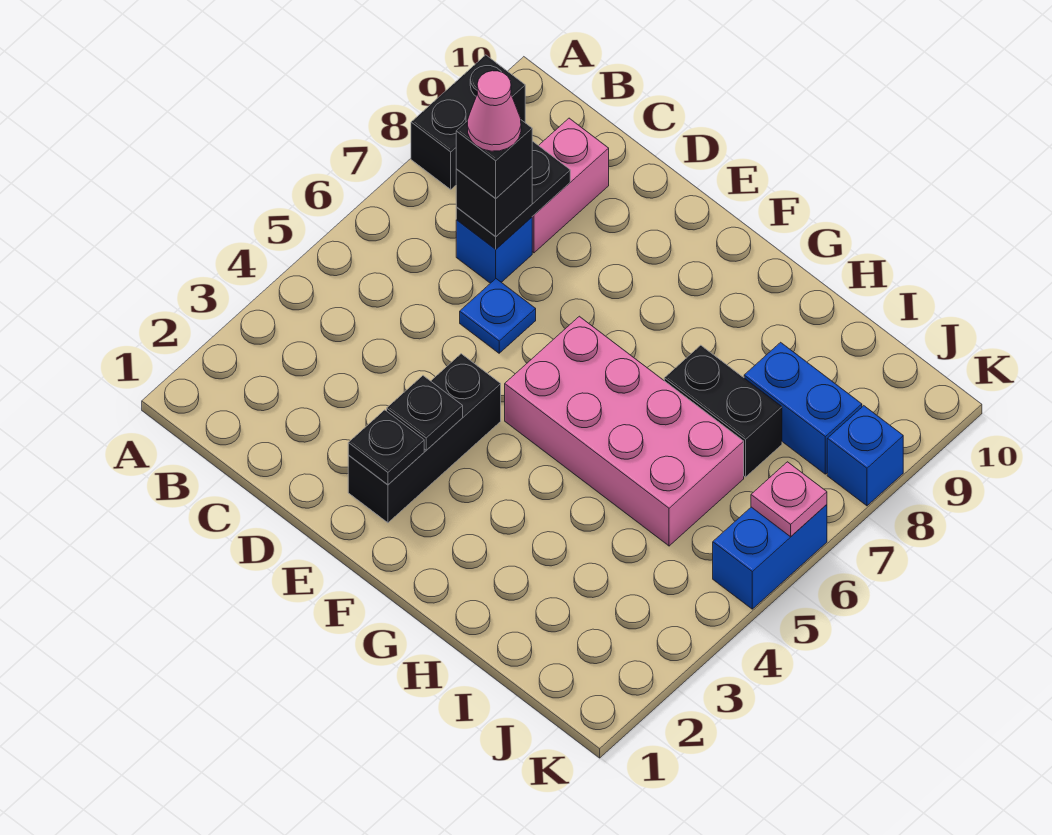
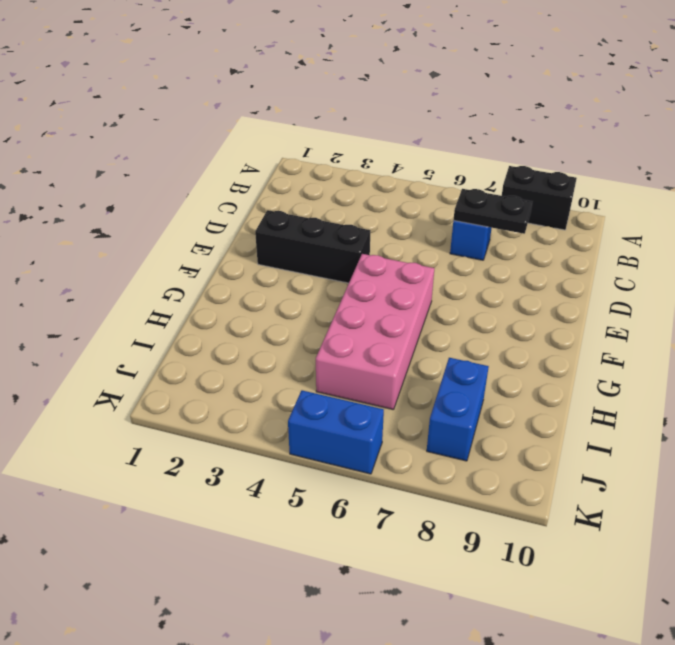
none -> pink brick C8:C9 level 1
none -> blue plate D6 level 1
none -> black brick H7:I7 level 1

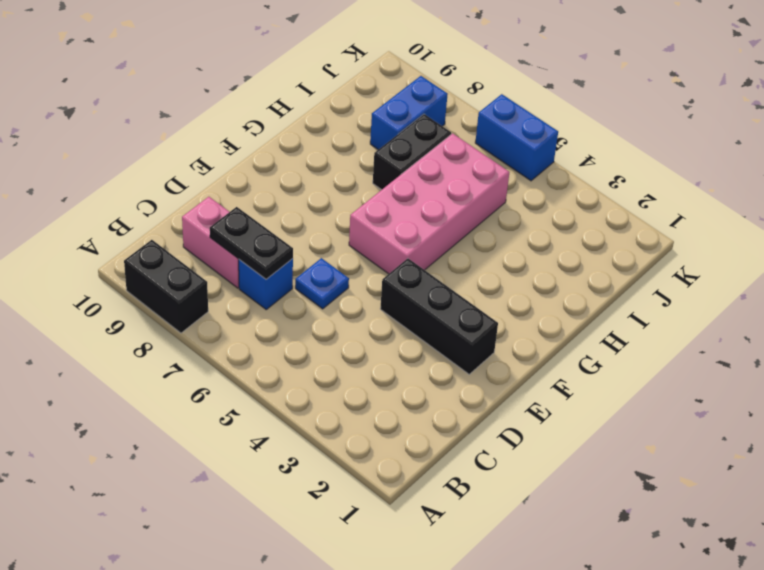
none -> blue brick K8 level 1
none -> black plate E2 level 2
none -> black plate E3 level 2

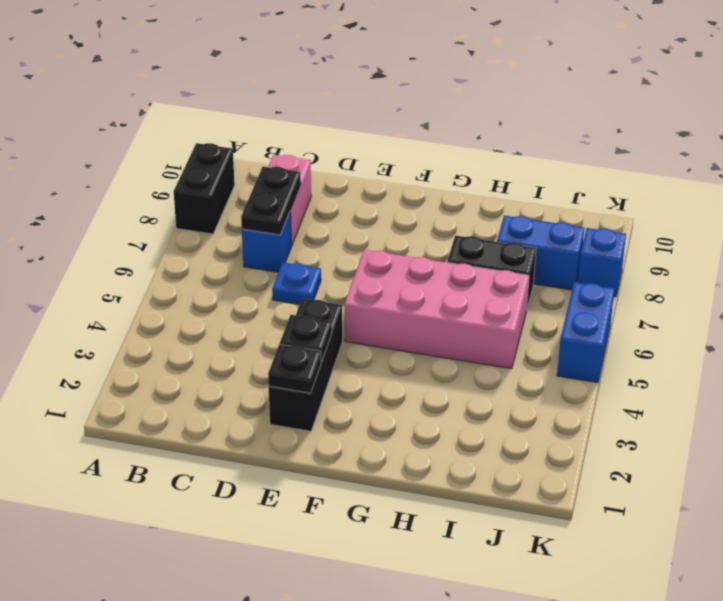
none -> pink plate K6 level 2
none -> black brick C7 level 3
none -> black brick C7 level 4

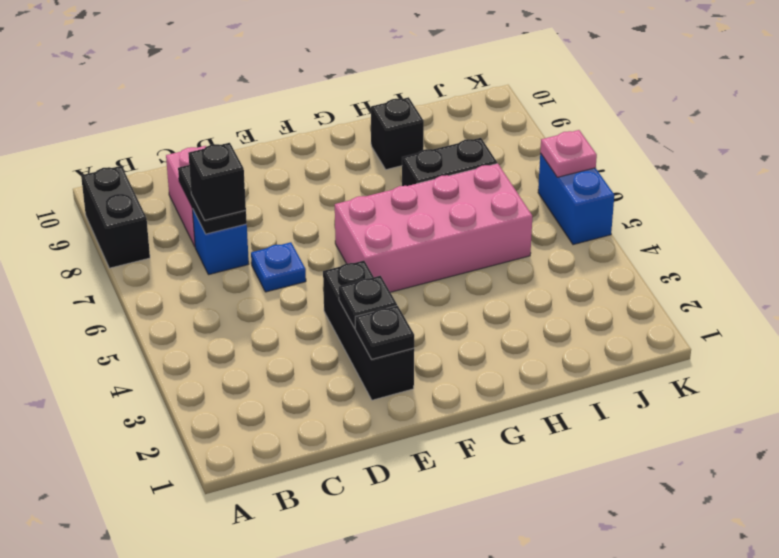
black brick H9 level 1 -> black brick C7 level 4
none -> blue brick I8:J8 level 1
none -> blue brick K8 level 1
none -> pink cone C7 level 5

